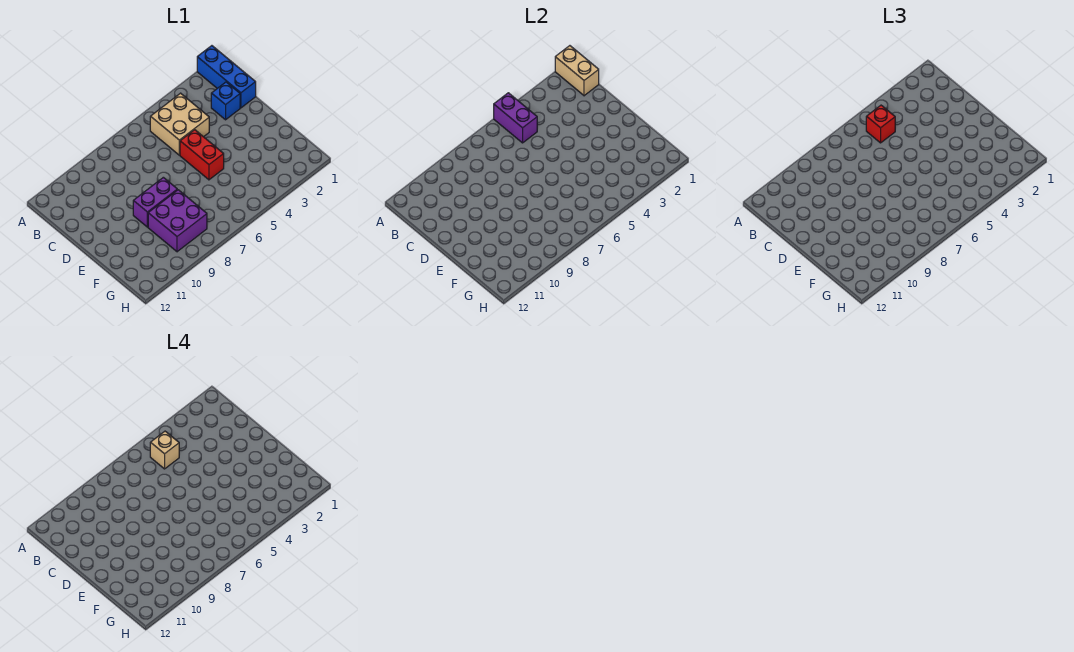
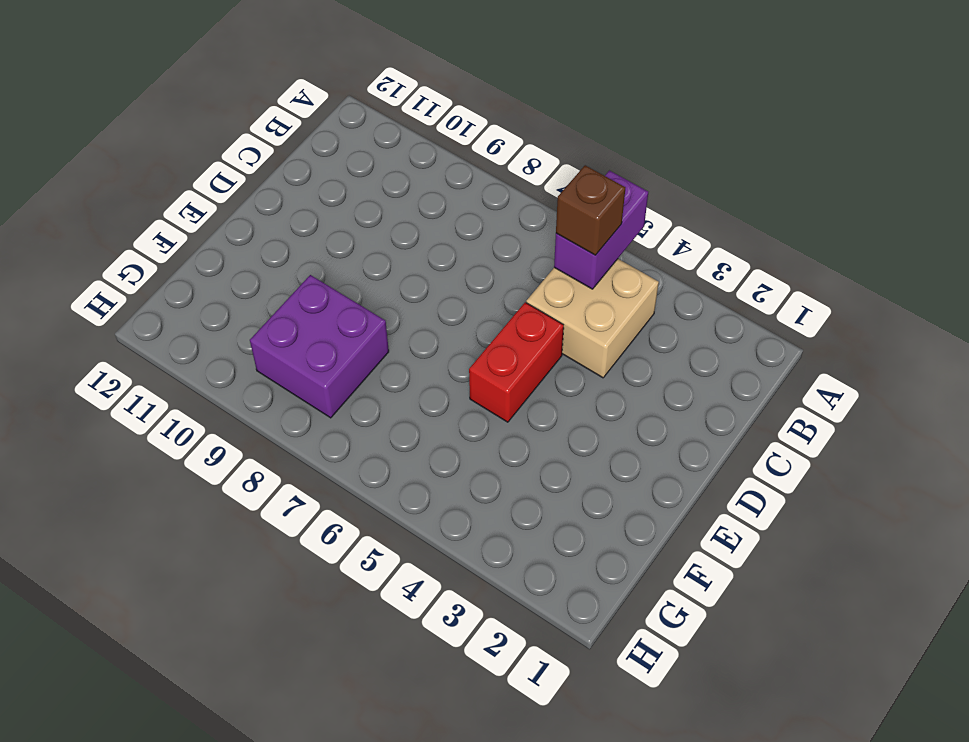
brown brick B5 level 3 -> red brick B5 level 3
none -> blue brick A1:C1 level 1
none -> blue brick C2 level 1

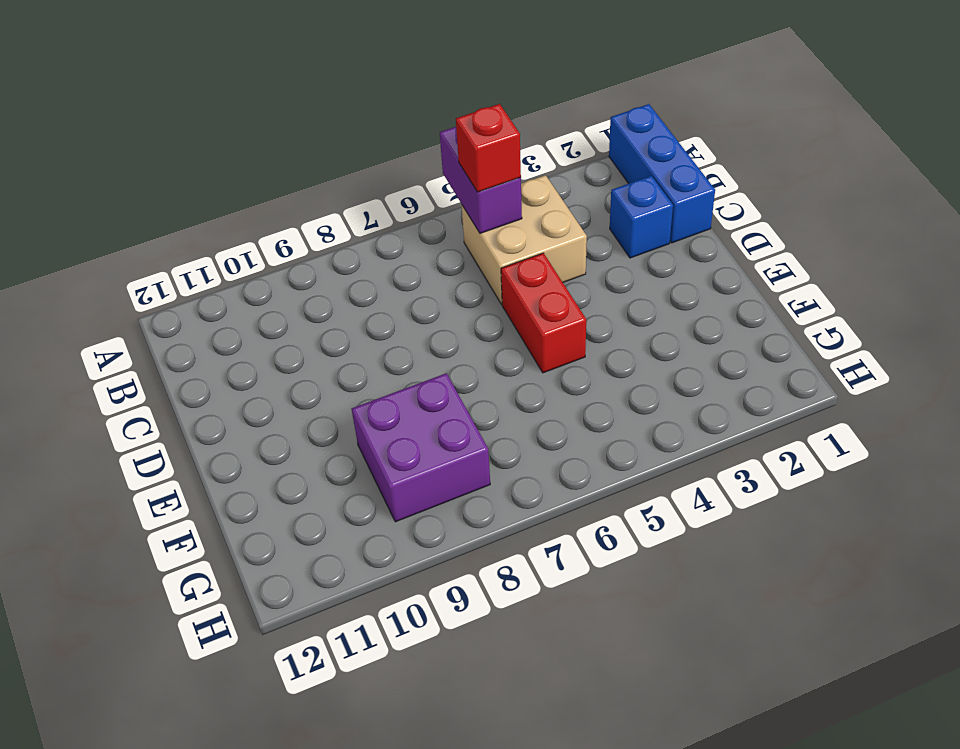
none -> purple brick E8:E9 level 1
none -> tan brick A1:B1 level 2

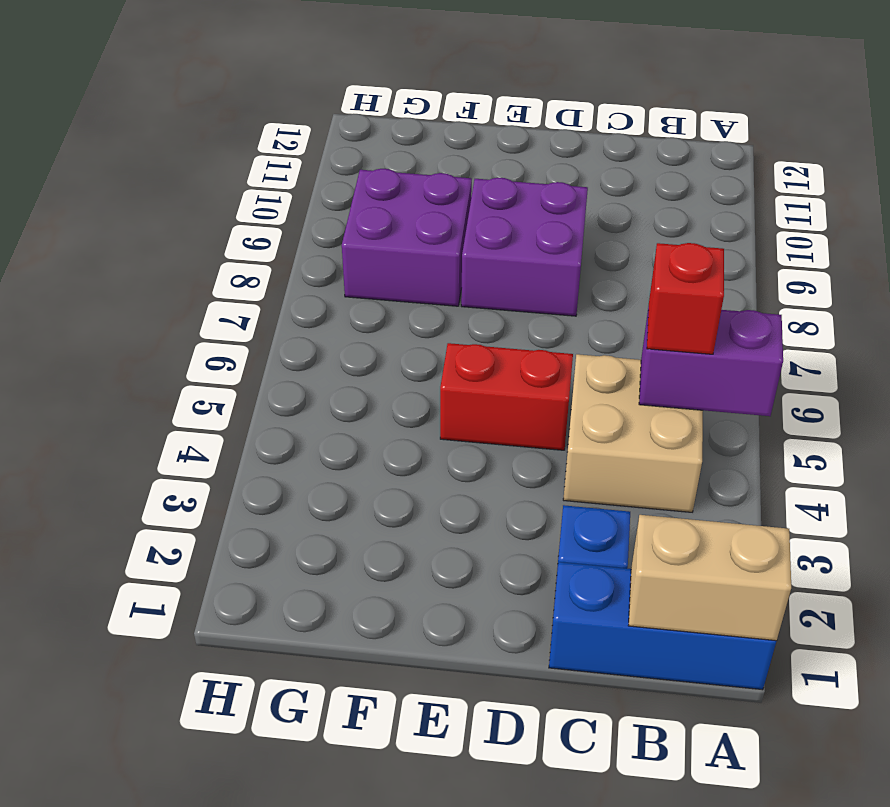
purple brick D8:E9 level 1 -> purple brick E8:E9 level 1
none -> tan brick B5 level 4

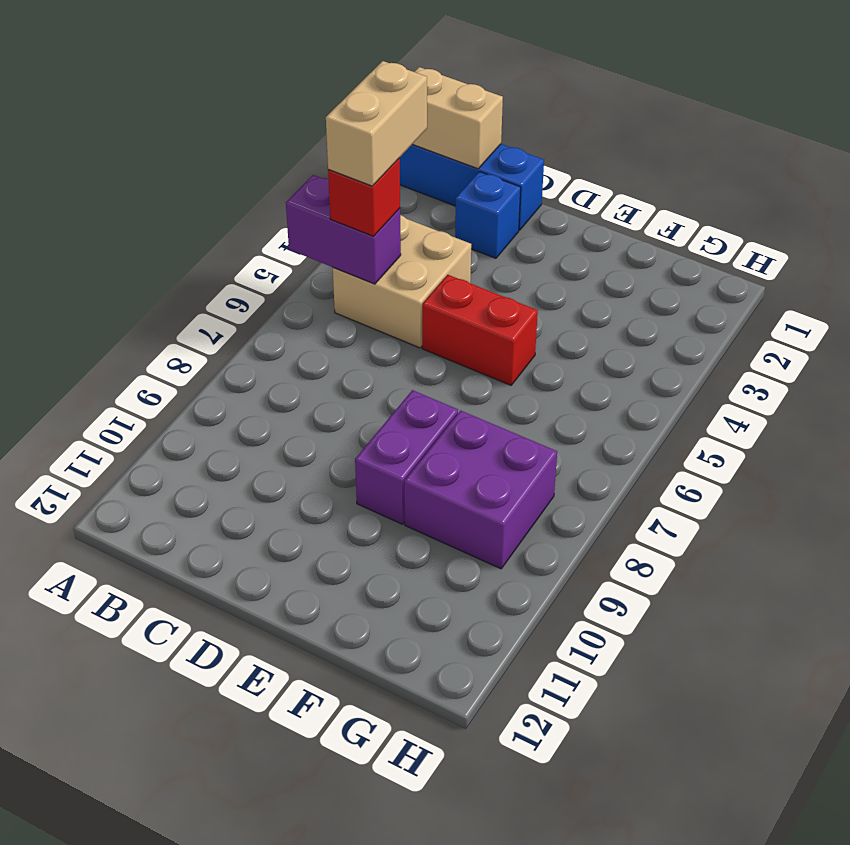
tan brick B4:B5 level 4 -> tan brick B5 level 4

